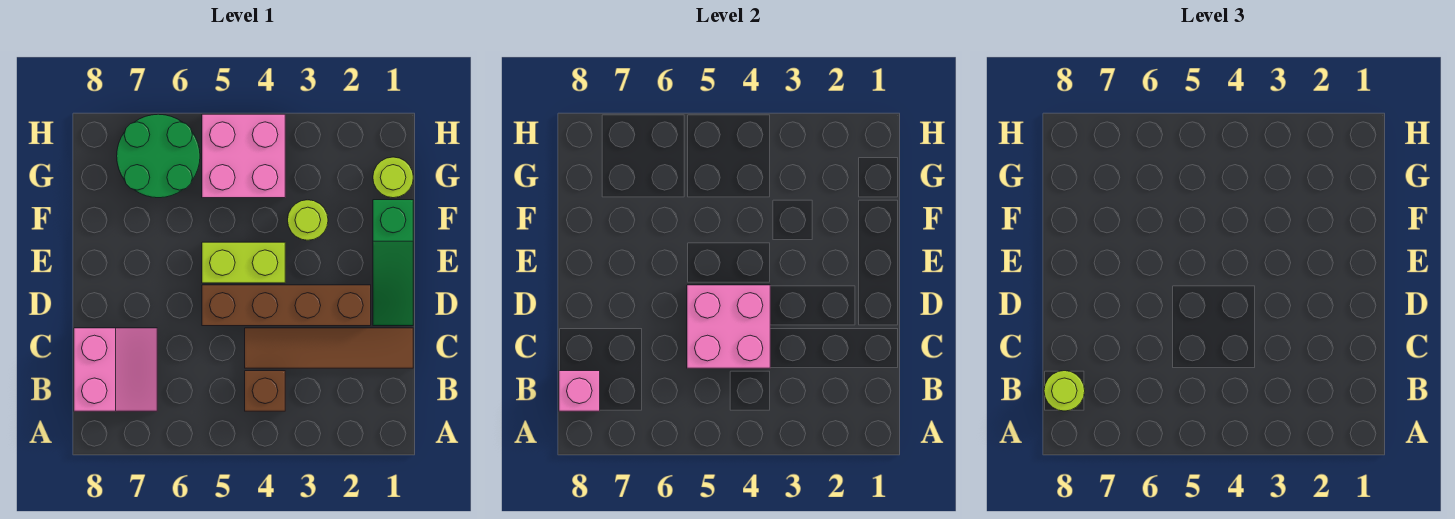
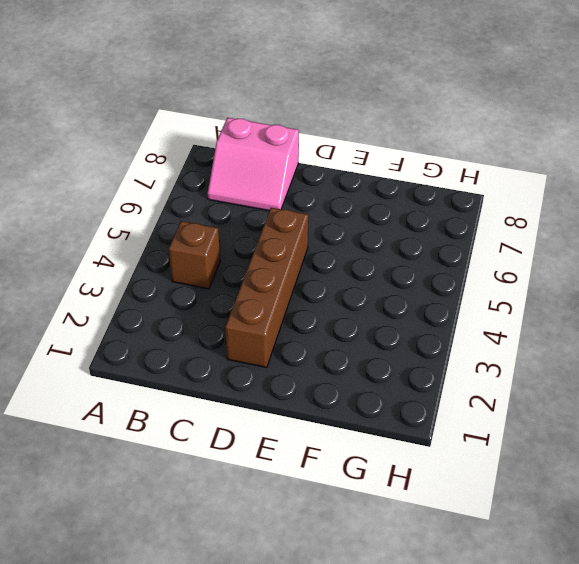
none -> brown tile C1:C4 level 1
none -> green slope D1:F1 level 1 top F
none -> lime brick E4:E5 level 1

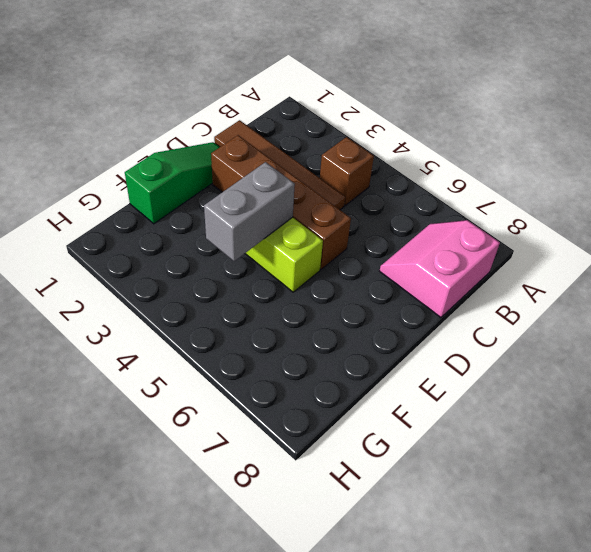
grey brick E4:F4 level 2 -> none
none -> lime round brick F3 level 1
none -> lime round brick G1 level 1
none -> pink brick G4:H5 level 1

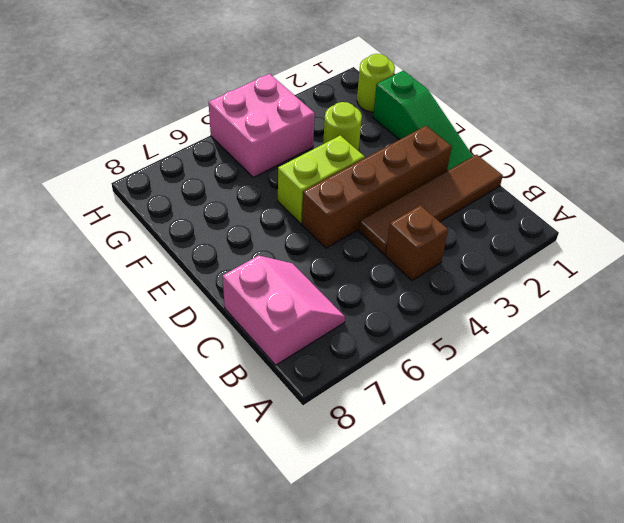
none -> green round brick G6:H7 level 1
none -> pink brick B8 level 2
none -> pink brick C4:D5 level 2

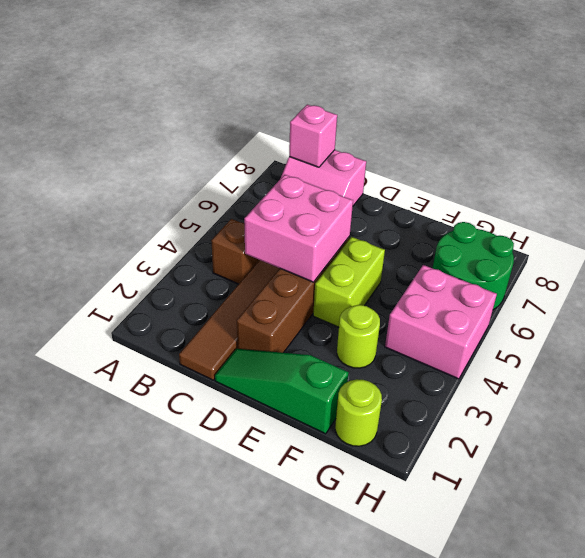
none -> lime round brick B8 level 3

